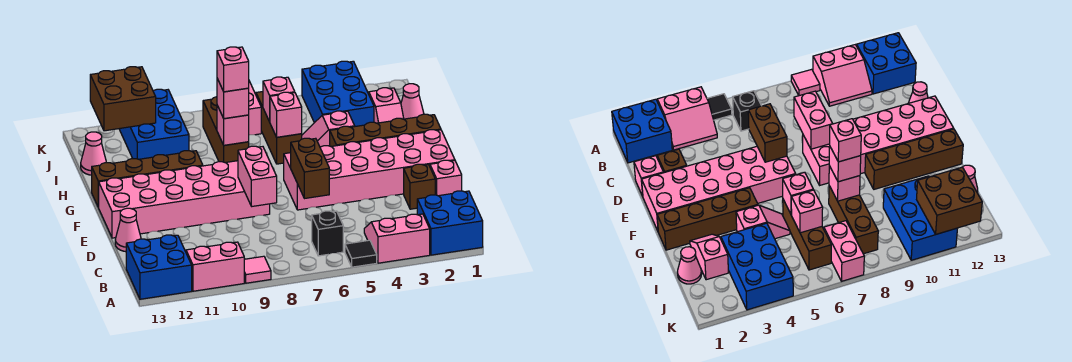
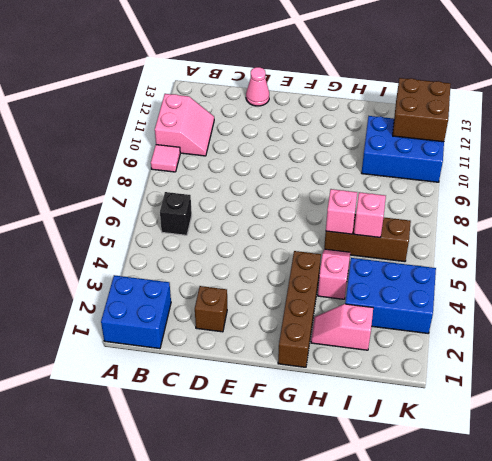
none -> pink slope A3:B4 level 1 top A
none -> black tile A5 level 1
none -> blue brick A12:B13 level 1
none -> pink brick D1 level 1

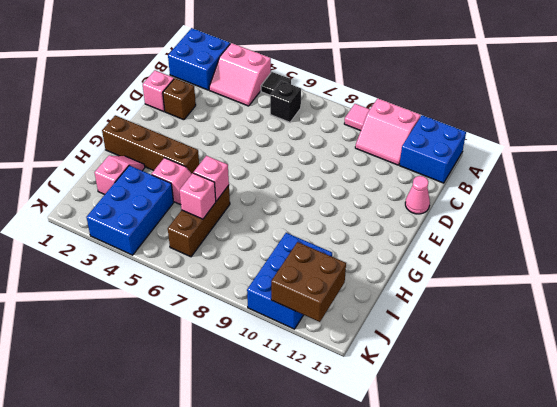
none -> pink brick E1:F6 level 1
none -> pink brick E8:F13 level 1
none -> brown brick G10:G13 level 1
none -> brown brick H8:J8 level 1

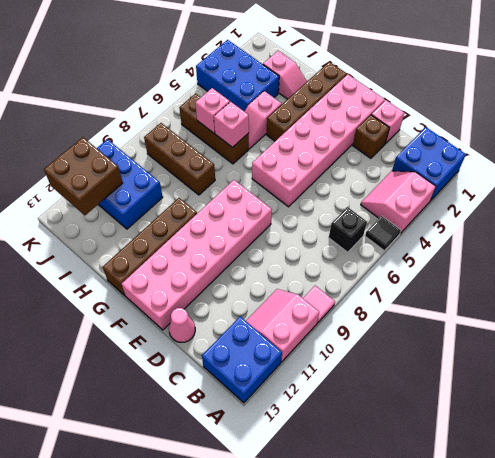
none -> pink cone I1 level 1
none -> pink cone I13 level 1
none -> pink brick J7:K7 level 1
none -> brown brick D6:E6 level 2

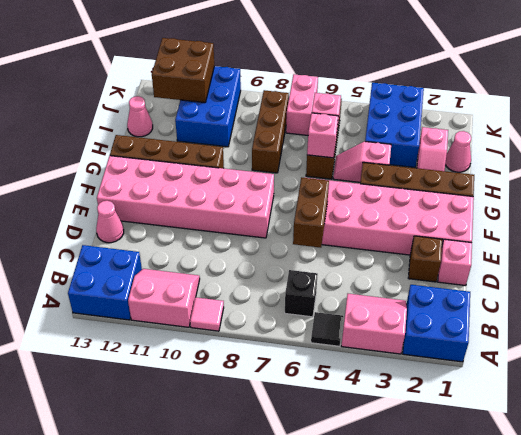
none -> pink brick D8:E8 level 2
none -> pink brick H8 level 2
none -> pink brick H8 level 3
none -> pink brick H8 level 4

